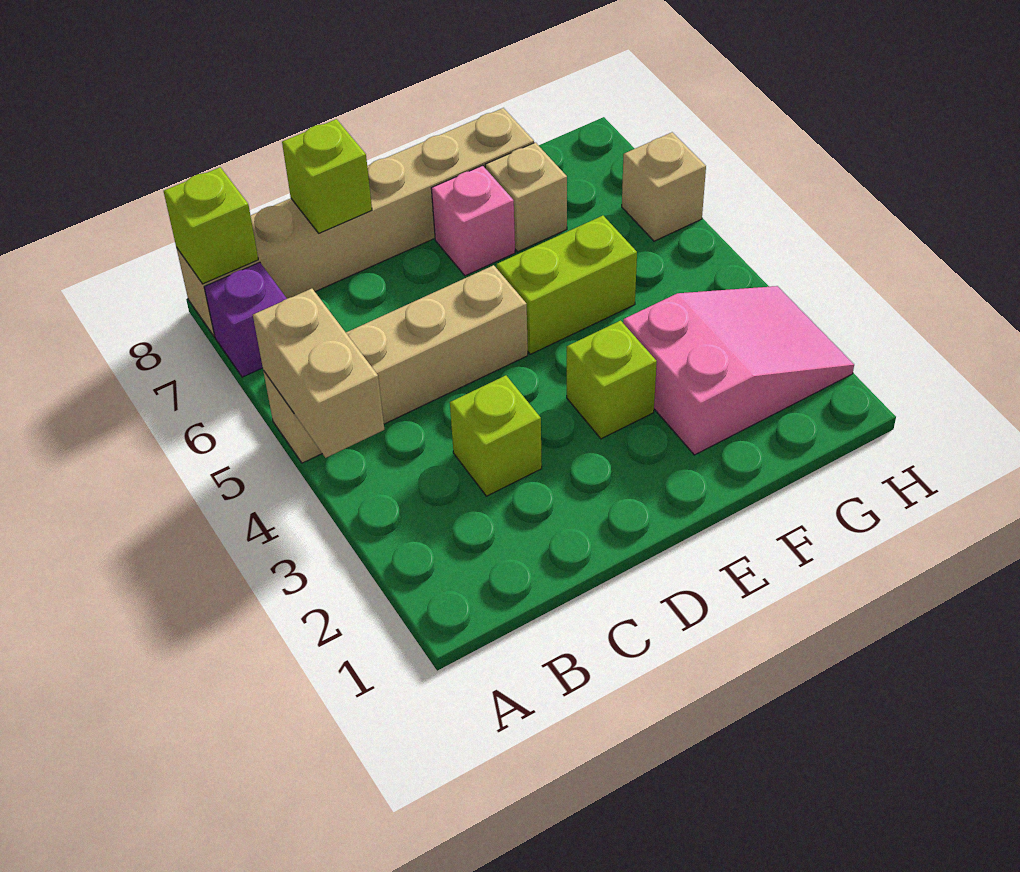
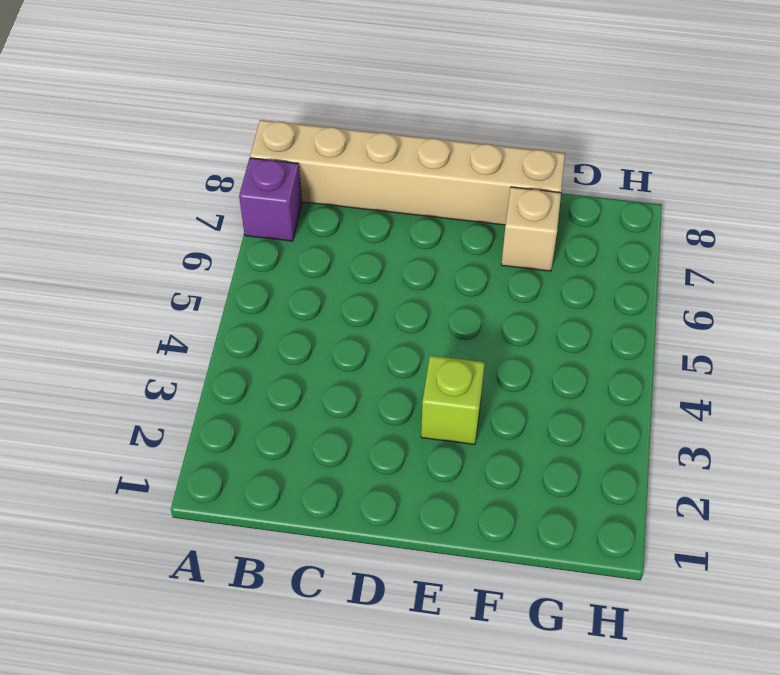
none -> tan brick A5:D5 level 1
none -> lime brick C3 level 1
none -> lime brick E5:F5 level 1

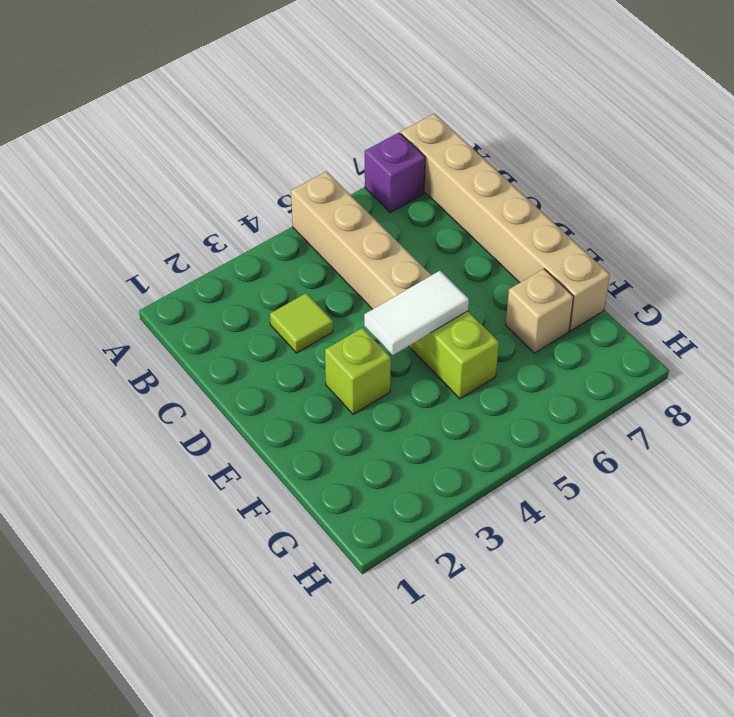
lime tile C3 level 1 -> lime brick C3 level 1
white tile E4:E5 level 2 -> none
none -> pink brick E7 level 1
none -> pink slope F2:H3 level 1 top F
none -> tan brick H6 level 1

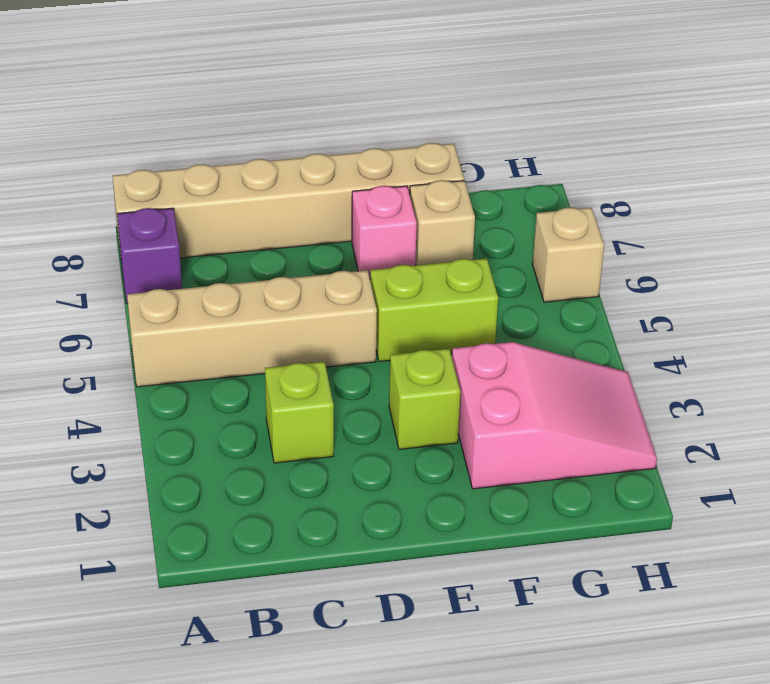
none -> tan brick A4:A5 level 2
none -> lime brick A8 level 2
none -> lime brick C8 level 2

